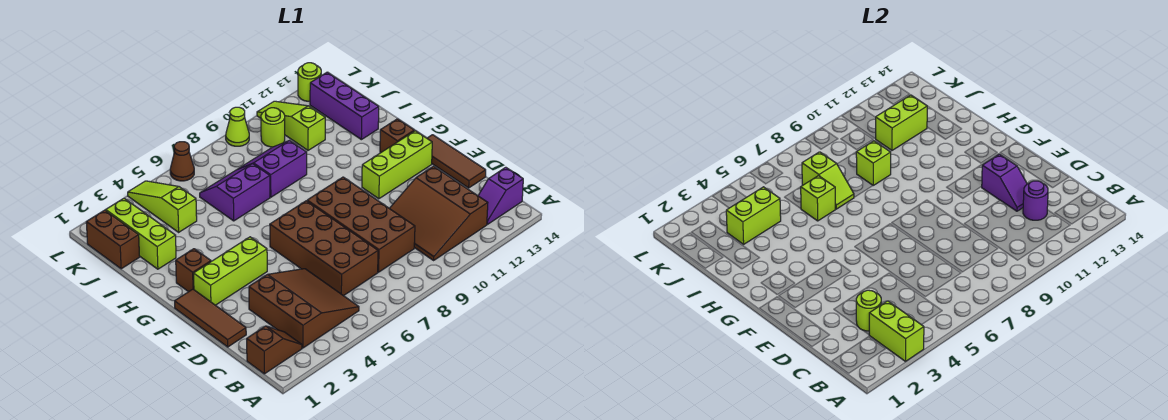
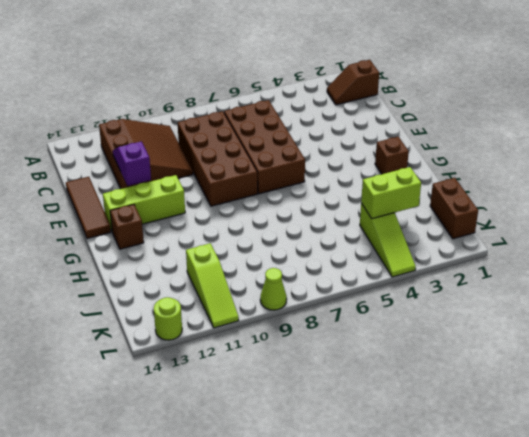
none -> brown slope B3:D5 level 1 top 3
none -> purple slope B13:B14 level 1 top 14
none -> brown tile D1:F1 level 1
none -> lime brick F2:F4 level 1

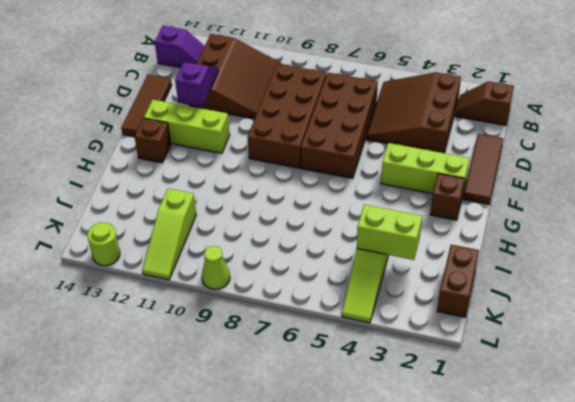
none -> lime brick I2:K2 level 1
none -> purple slope I6:J7 level 1 top I
none -> purple slope I8:J9 level 1 top I
none -> purple brick I13:K13 level 1

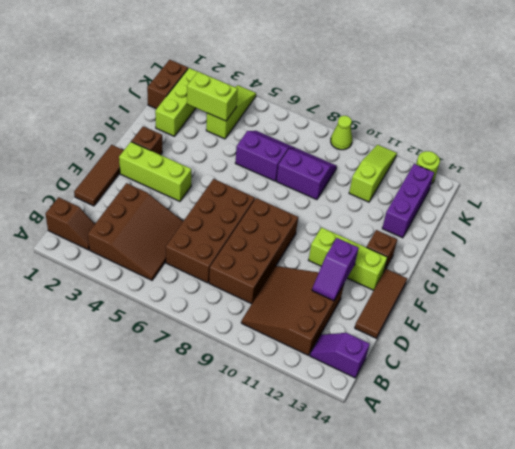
none -> lime round brick K10 level 1
none -> brown cone L6 level 1
none -> lime brick A3:B3 level 2
none -> lime round brick C3 level 2

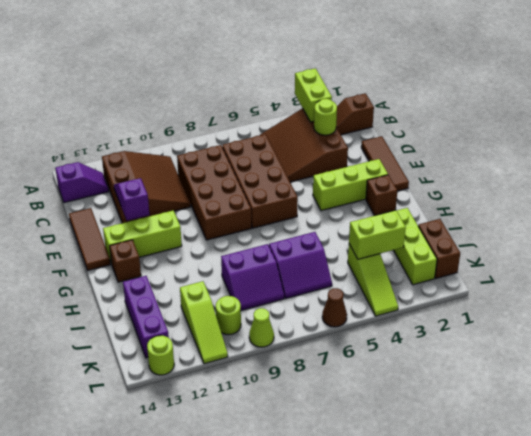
none -> purple round brick C12 level 2
none -> lime brick I6 level 2
none -> lime slope I7:J7 level 2 top J
none -> lime brick I9 level 2

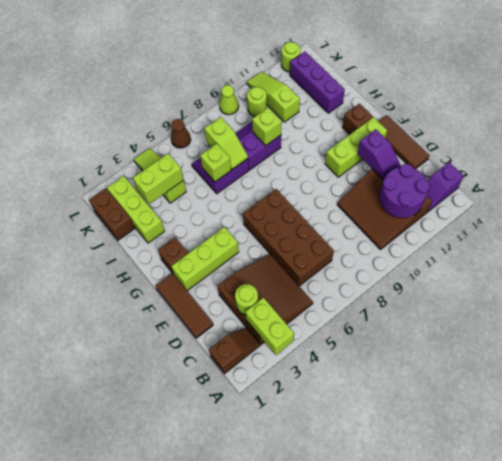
purple round brick B11:C12 level 2 -> purple round brick C12 level 2
none -> brown brick C8:F9 level 1
none -> lime brick J11:J12 level 2

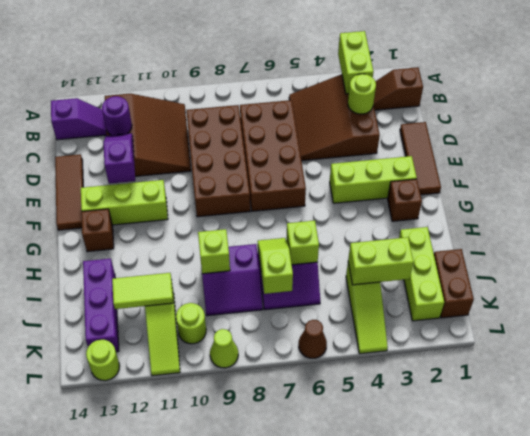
lime tile J11:J12 level 2 -> lime brick J11:J12 level 2

